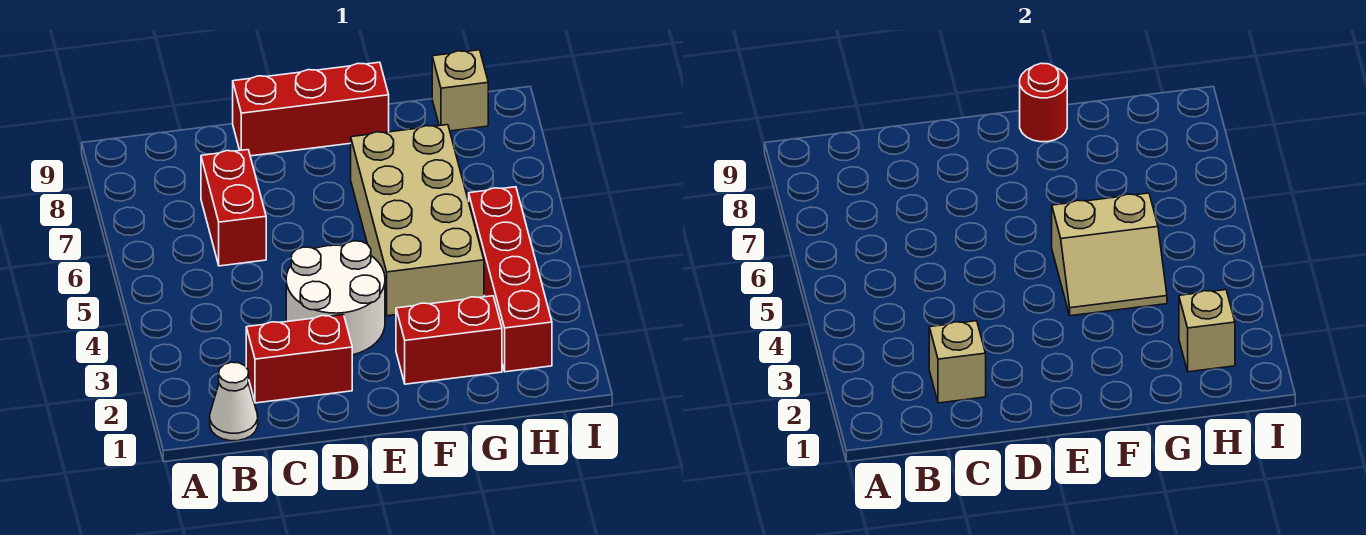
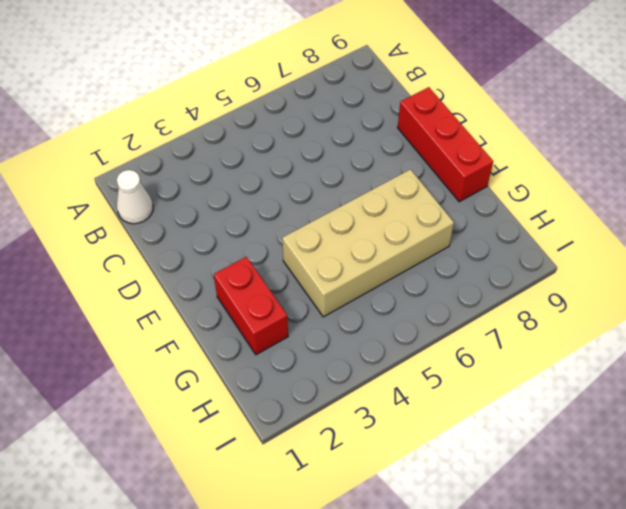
none -> red brick C2:D2 level 1
none -> red brick C6:C7 level 1
none -> white round brick D3:E4 level 1

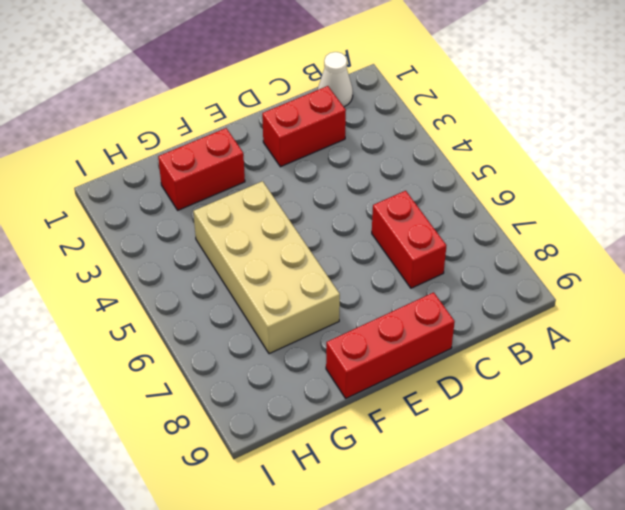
none -> white round brick D3:E4 level 1
none -> red brick H2:H5 level 1
none -> tan brick H9 level 1

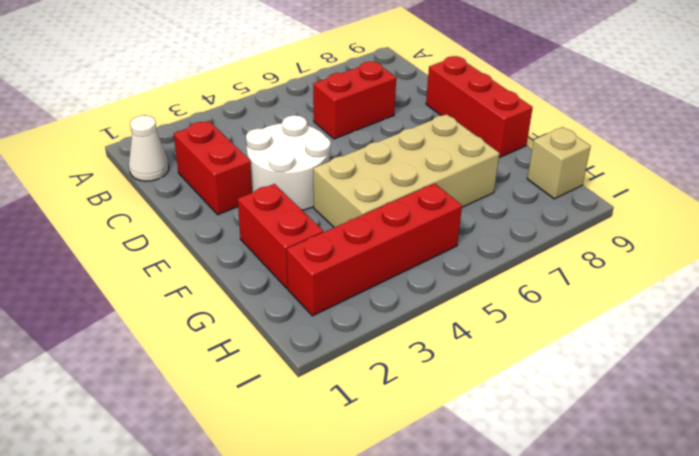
none -> tan brick C2 level 2
none -> tan slope F4:G5 level 2 top 5
none -> red round brick F9 level 2

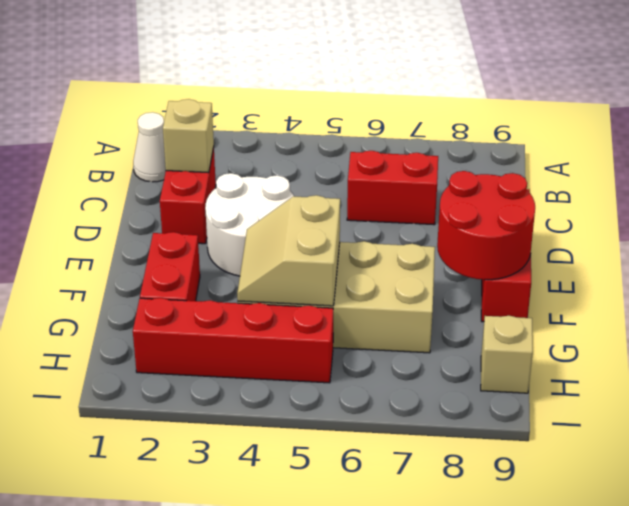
red round brick E8:F9 level 2 -> red round brick F9 level 2
none -> tan brick H2 level 2

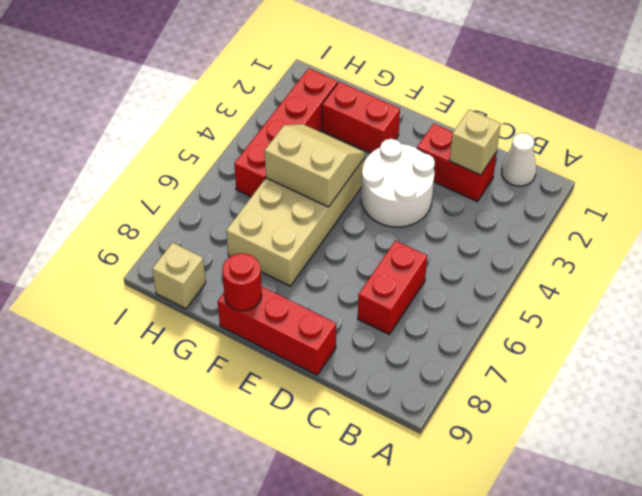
none -> tan brick H2 level 2

